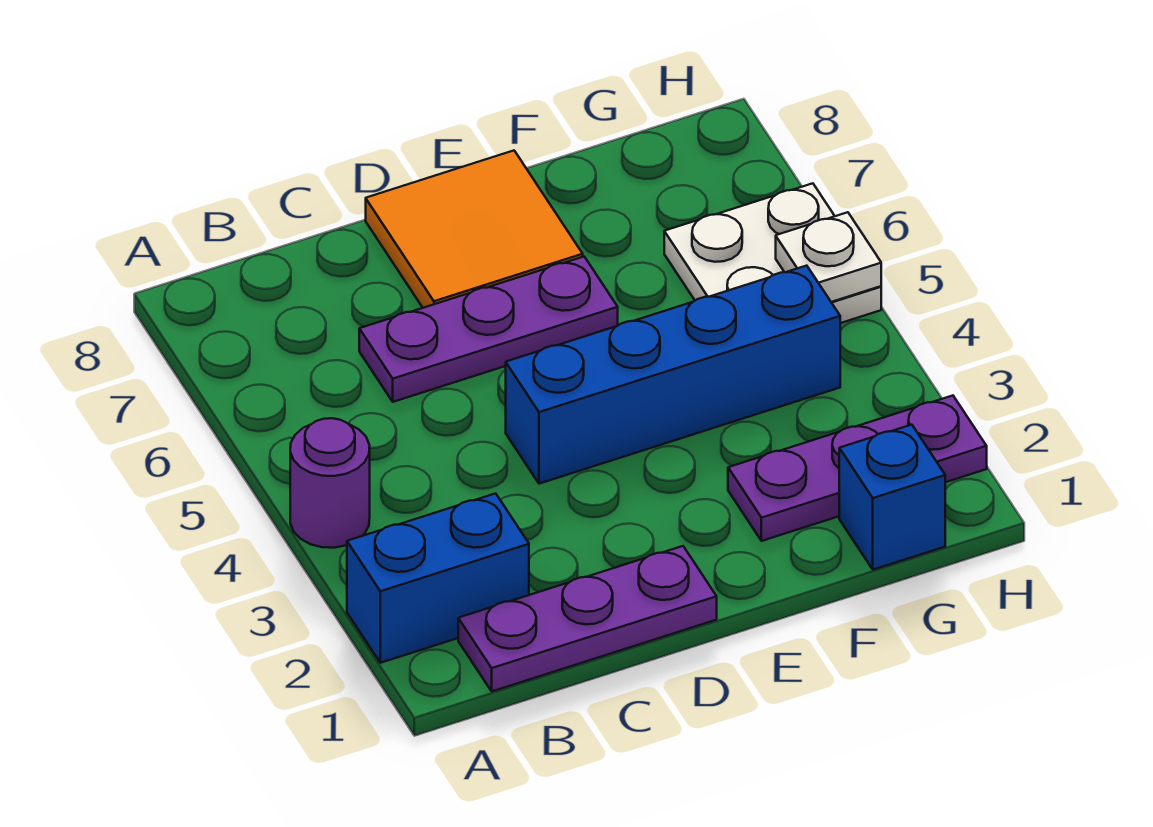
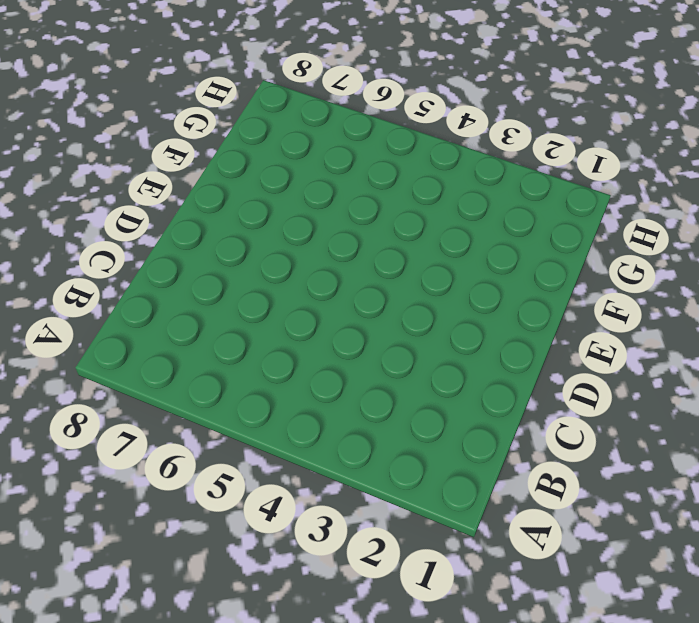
none -> blue brick A2:B2 level 1
none -> purple round brick A4 level 1

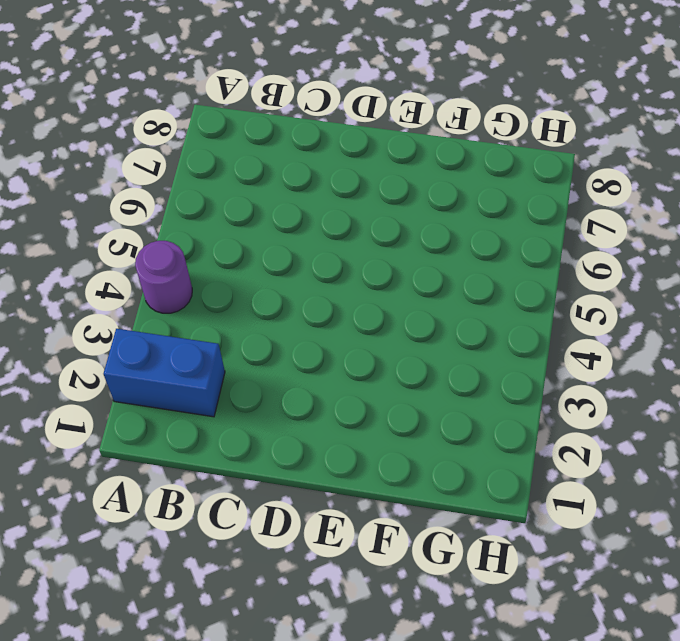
none -> purple plate B1:D1 level 1
none -> purple plate C6:E6 level 1

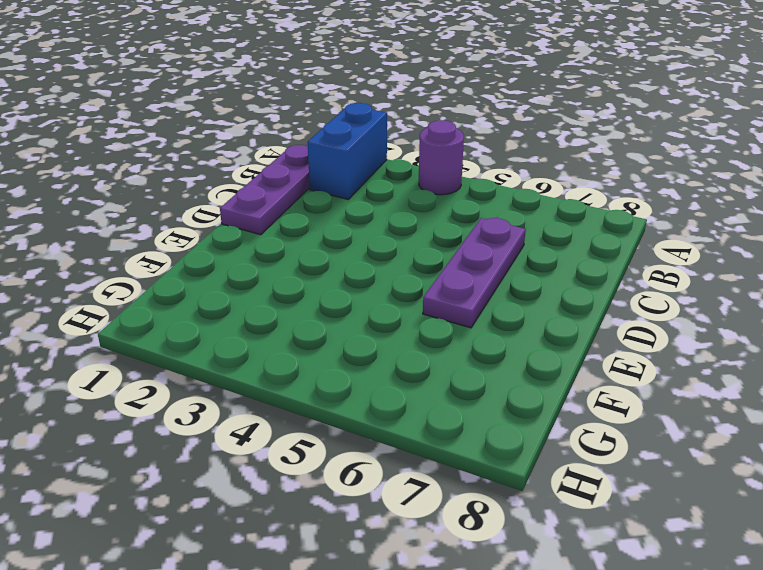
none -> blue brick D4:G4 level 1
none -> orange tile D7:E8 level 1

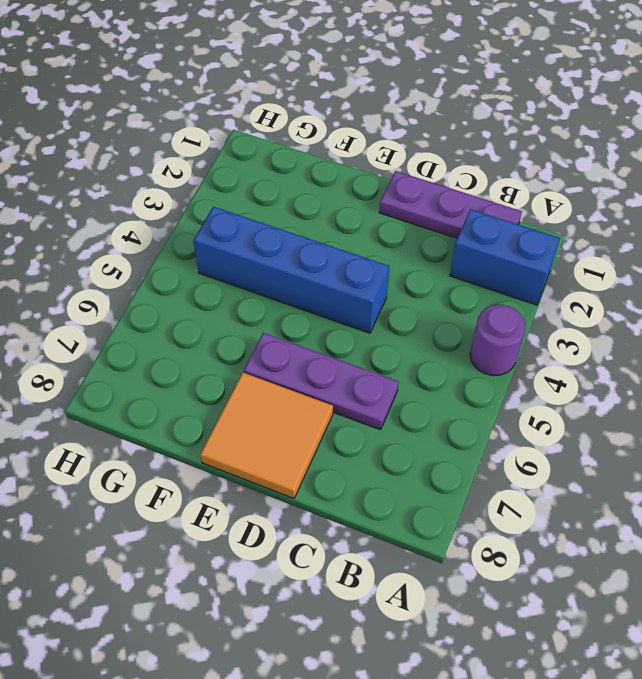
none -> purple plate F2:H2 level 1
none -> blue brick G1 level 1

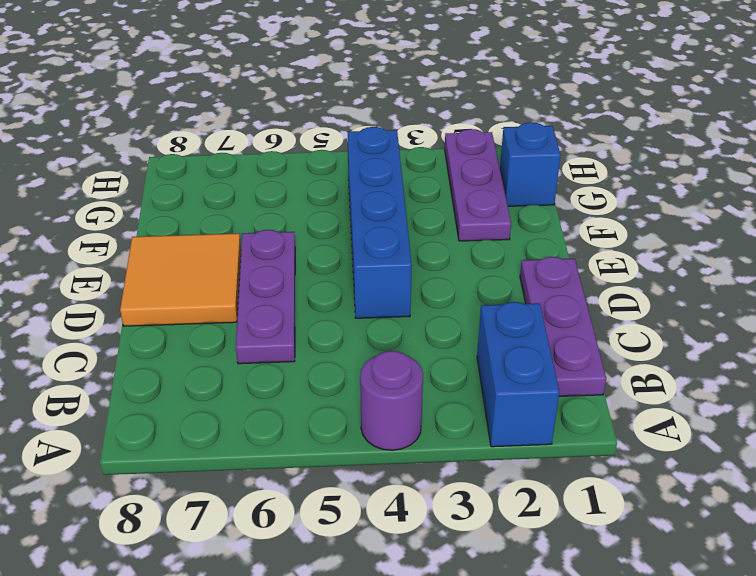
none -> white plate G5:H6 level 1
none -> white plate H5 level 2

